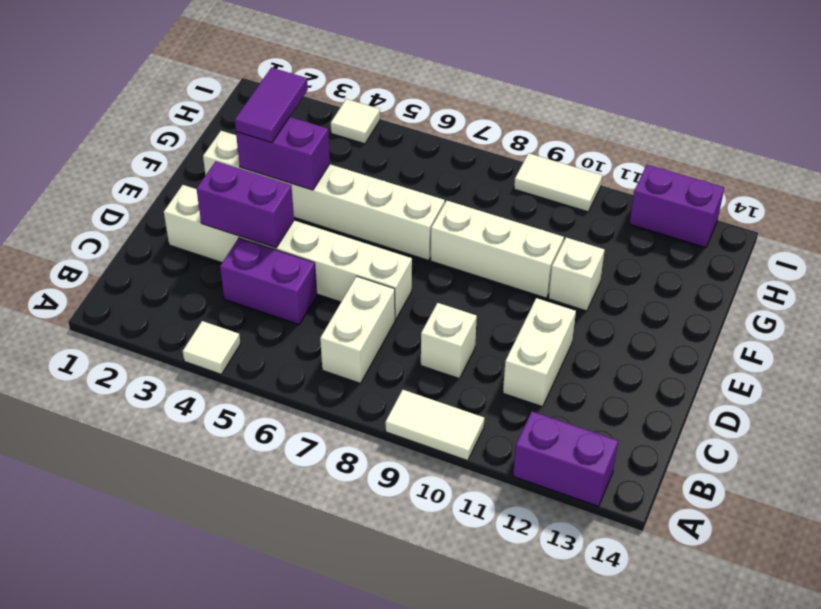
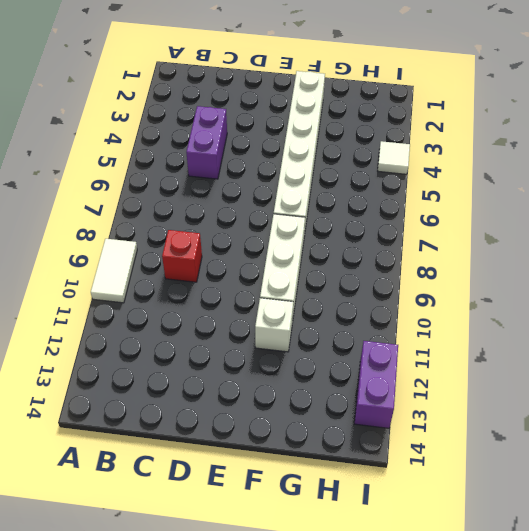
red brick C9 level 1 -> white brick C9 level 1
none -> white tile A4 level 1
none -> purple brick A12:A13 level 1
none -> white brick B7:C7 level 1

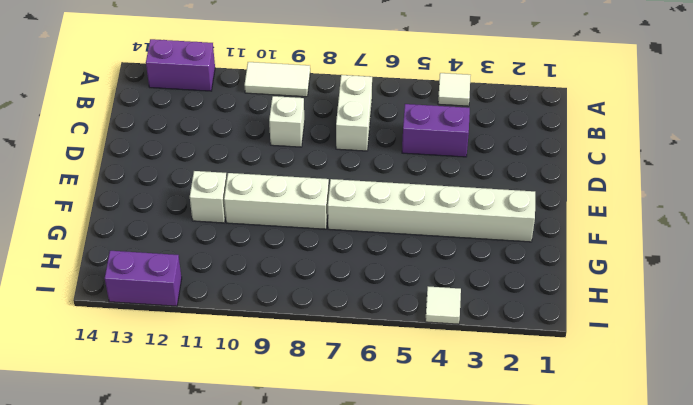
none -> white brick C11:D11 level 1
none -> white brick D2:D7 level 1
none -> white tile I9:I10 level 1

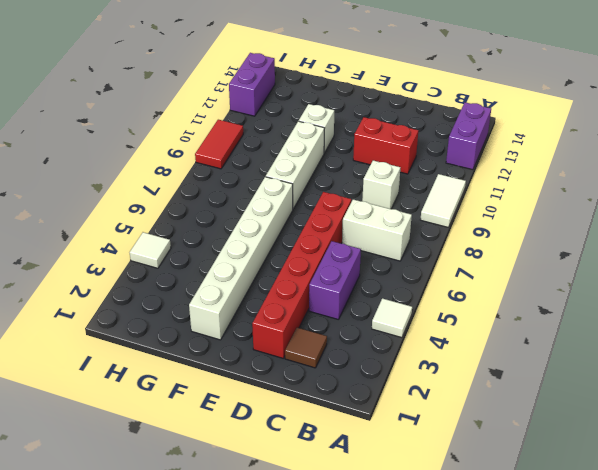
brown tile C2 level 1 -> none
red brick C11:D11 level 1 -> white brick C11:D11 level 1
red brick D2:D7 level 1 -> white brick D2:D7 level 1
red tile I9:I10 level 1 -> white tile I9:I10 level 1
none -> purple brick D3:D4 level 2
none -> purple brick F3:F4 level 2
none -> purple tile F3:G3 level 3

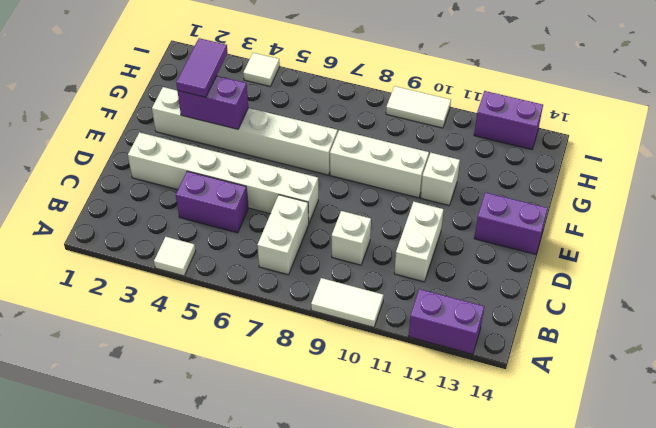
purple brick E13:E14 level 1 -> purple brick D3:D4 level 2

